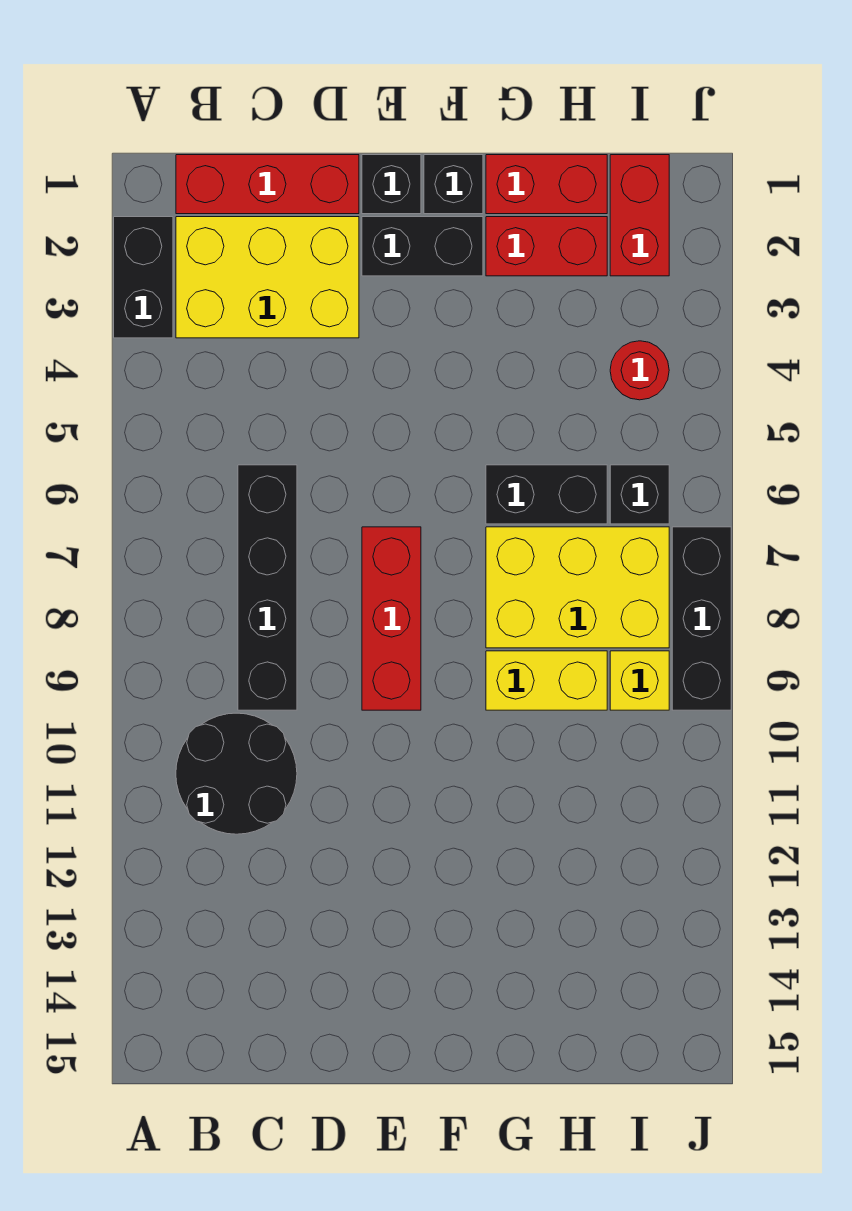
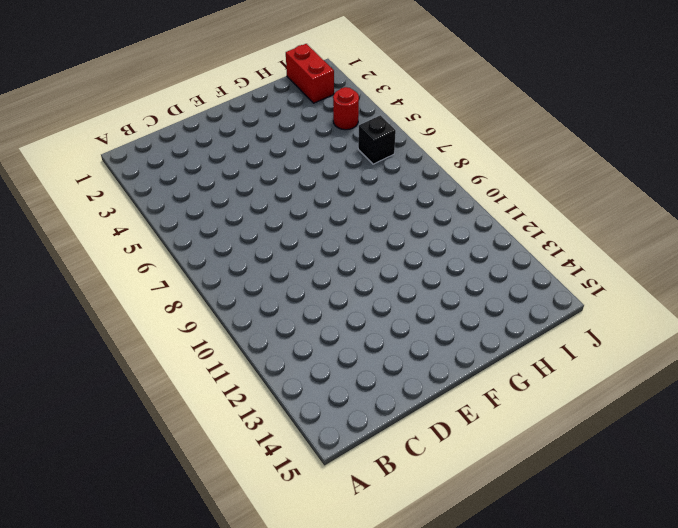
none -> black brick A2:A3 level 1
none -> red brick B1:D1 level 1
none -> yellow brick B2:D3 level 1

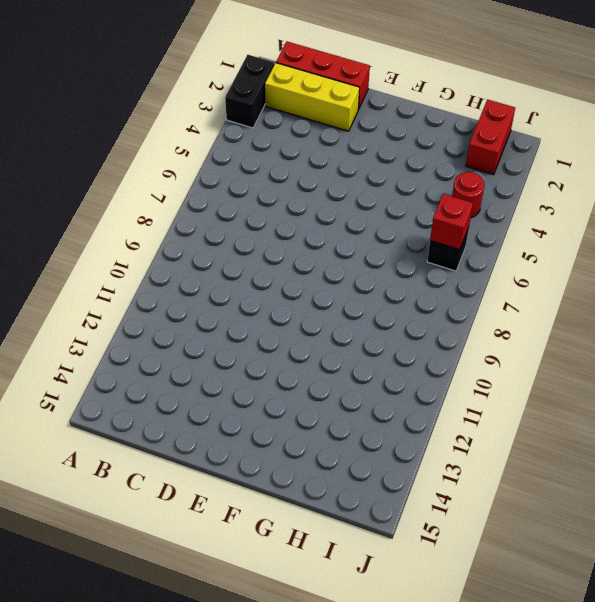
yellow brick B2:D2 level 1 -> yellow brick B2:D3 level 1
red brick I6 level 2 -> none
none -> black round brick B10:C11 level 1
none -> black brick C6:C9 level 1
none -> black brick E1 level 1

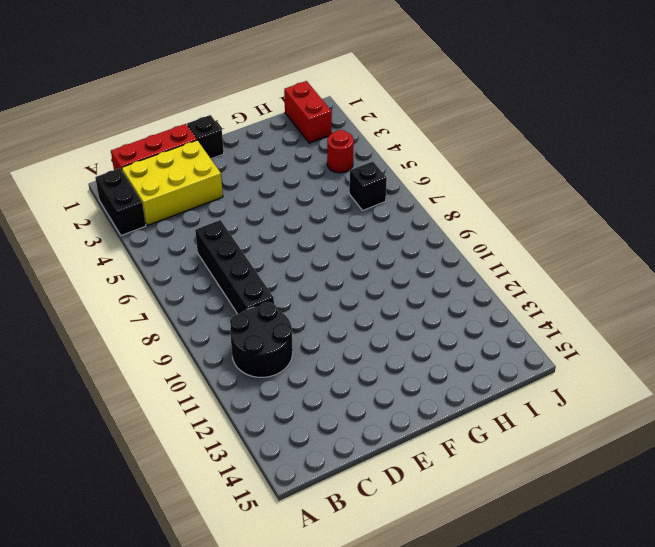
none -> black brick E2:F2 level 1
none -> red brick E7:E9 level 1
none -> black brick F1 level 1

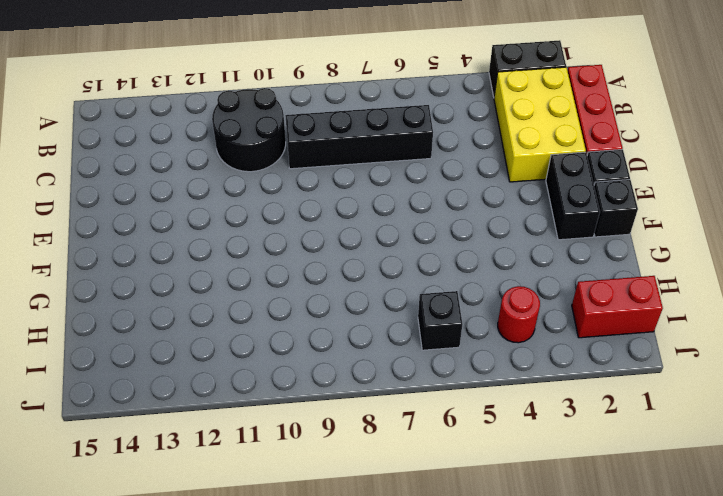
none -> red brick E7:E9 level 1
none -> red brick G1:H1 level 1
none -> red brick G2:H2 level 1

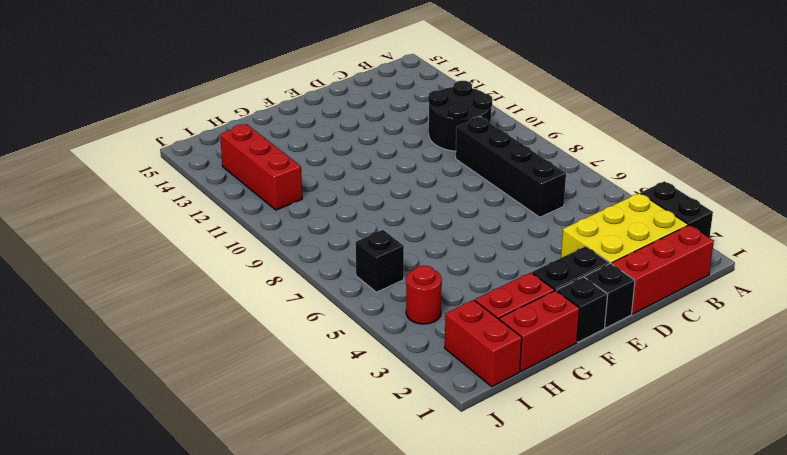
red brick I11:I13 level 1 -> red brick E7:E9 level 1
none -> black brick G6:H6 level 1
none -> yellow brick G7:I8 level 1
none -> yellow brick G9:H9 level 1

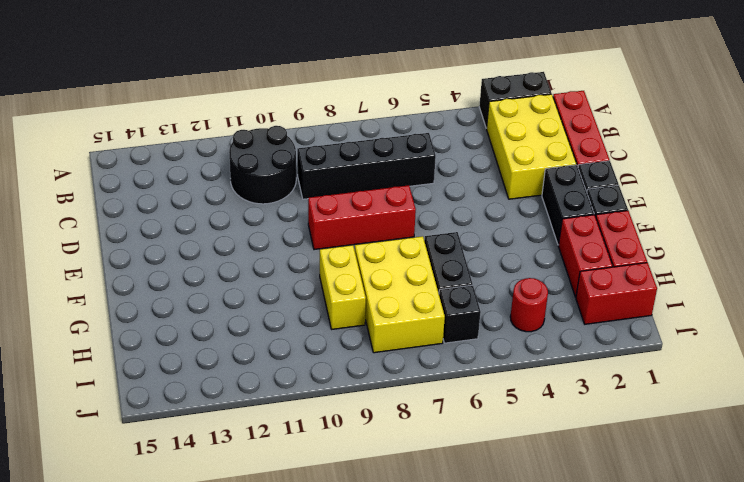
none -> yellow brick I9 level 1
none -> black brick J7:J9 level 1

